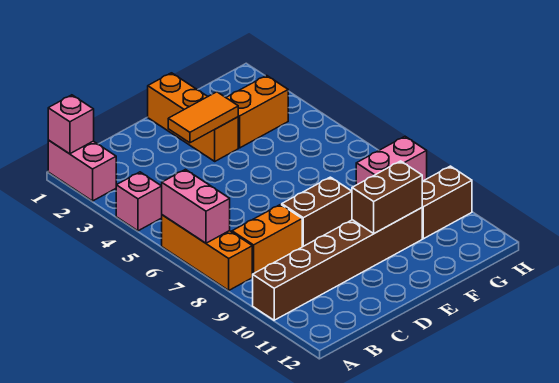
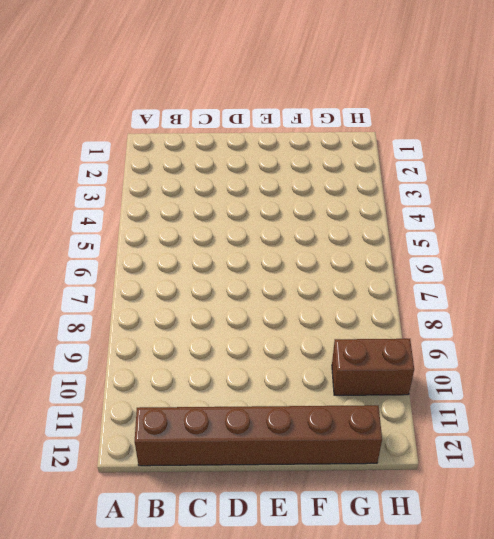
brown brick B12:G12 level 1 -> brown brick A10:F10 level 1
none -> pink brick A1:A2 level 1
none -> pink brick A4 level 1
none -> orange brick A6:A8 level 1

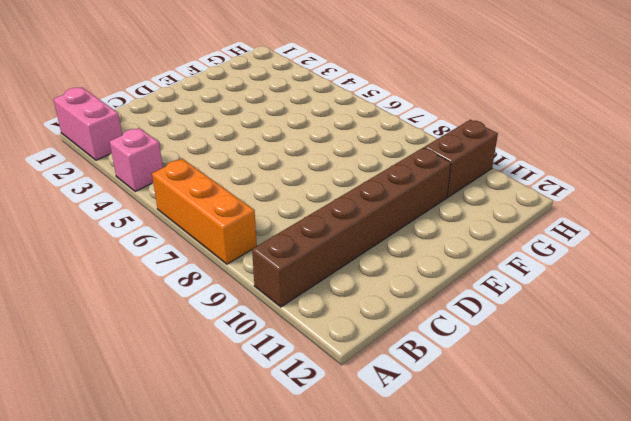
none -> orange brick B8:C8 level 1
none -> brown brick D8:E8 level 1
none -> orange brick E1:E3 level 1

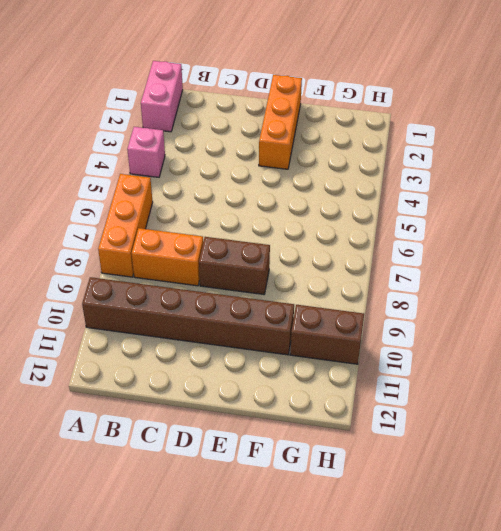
none -> orange brick F3:G3 level 1
none -> pink brick G8:H8 level 1
none -> pink brick A1 level 2

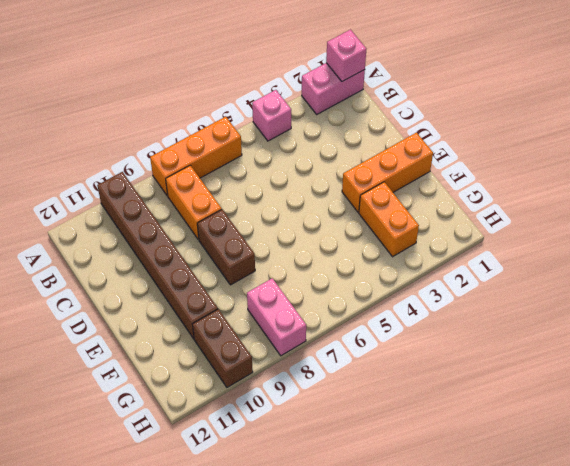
none -> pink brick A6:A7 level 2
none -> orange tile D3:E3 level 2
none -> brown brick E10:F10 level 2

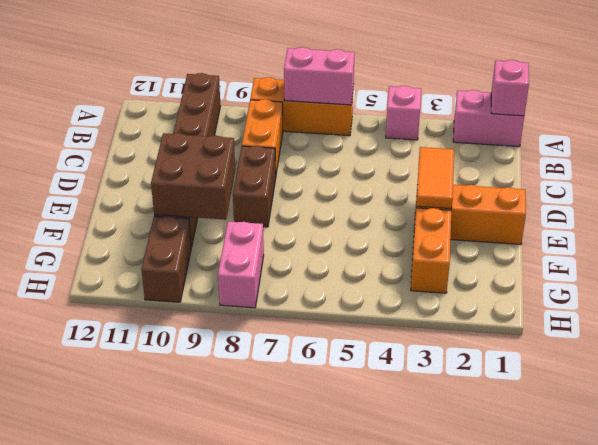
brown brick E9:F10 level 2 -> brown brick E10:F10 level 2

